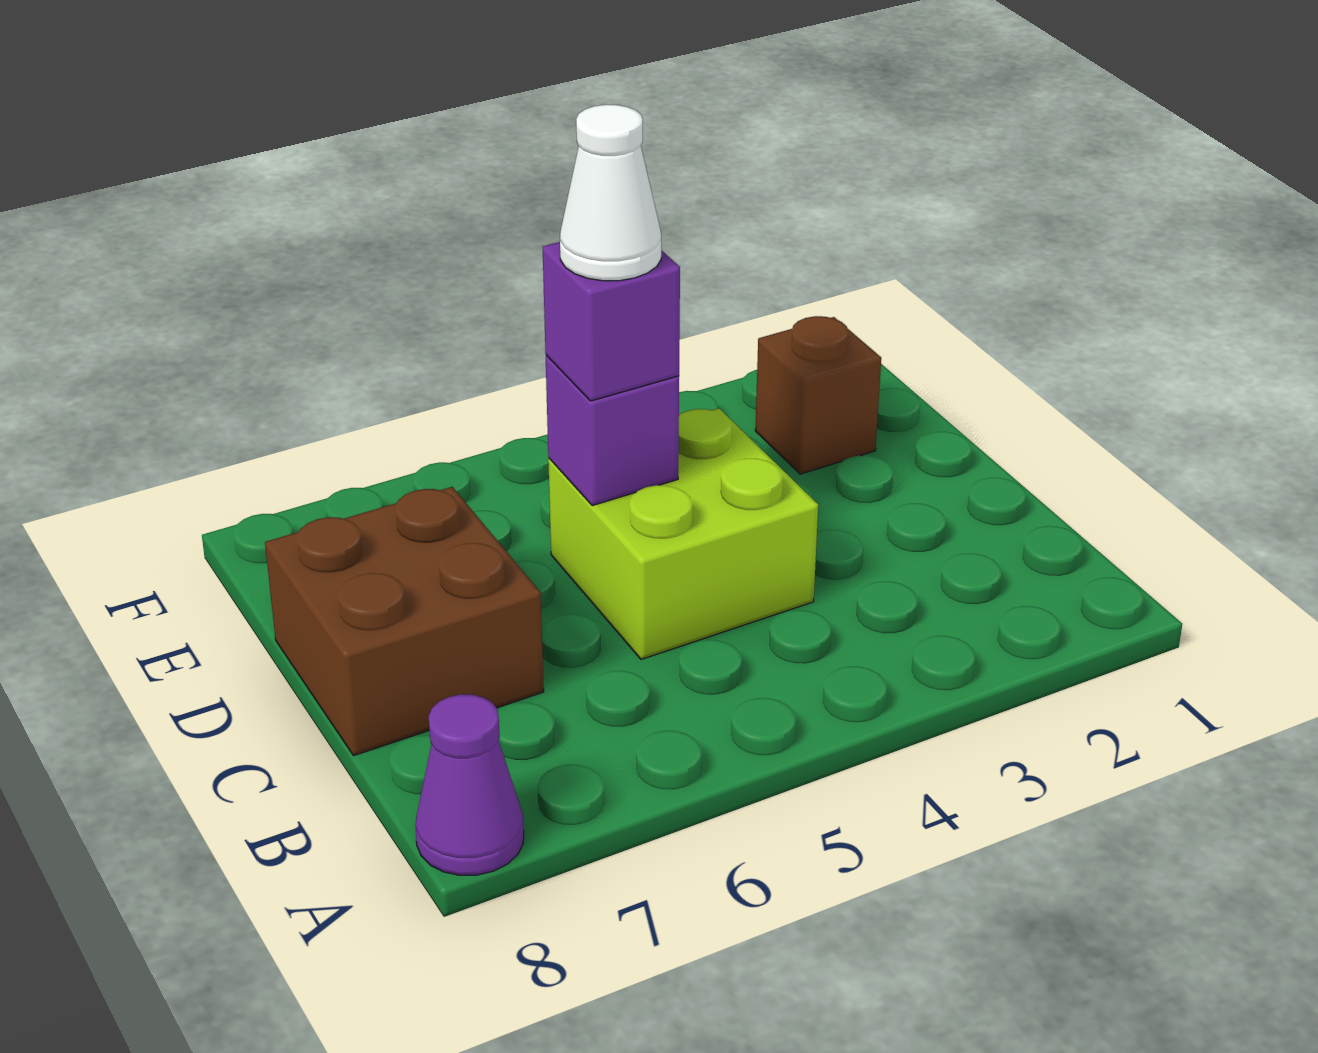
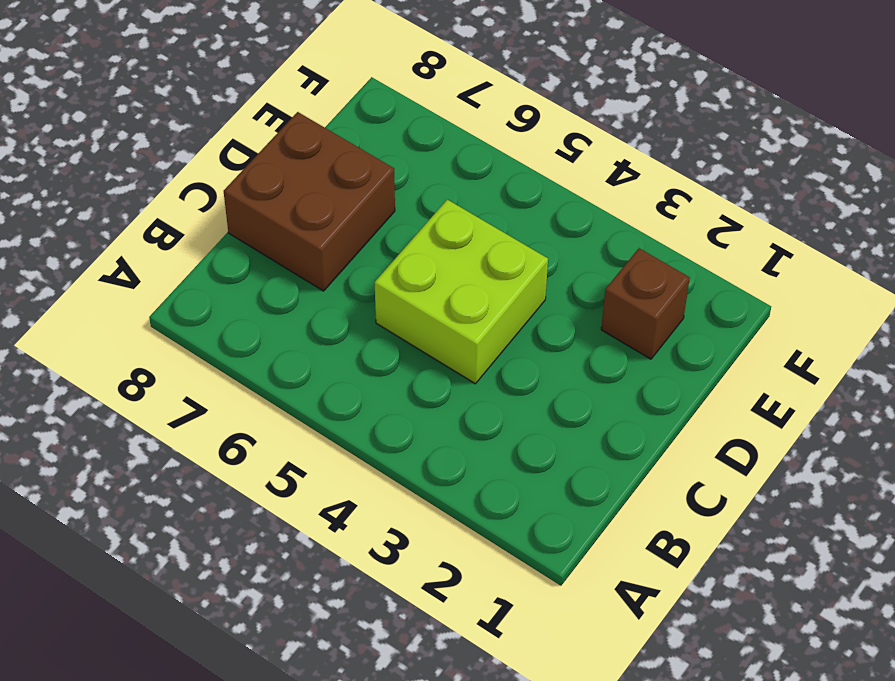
none -> purple cone A8 level 1
none -> purple brick D5 level 2

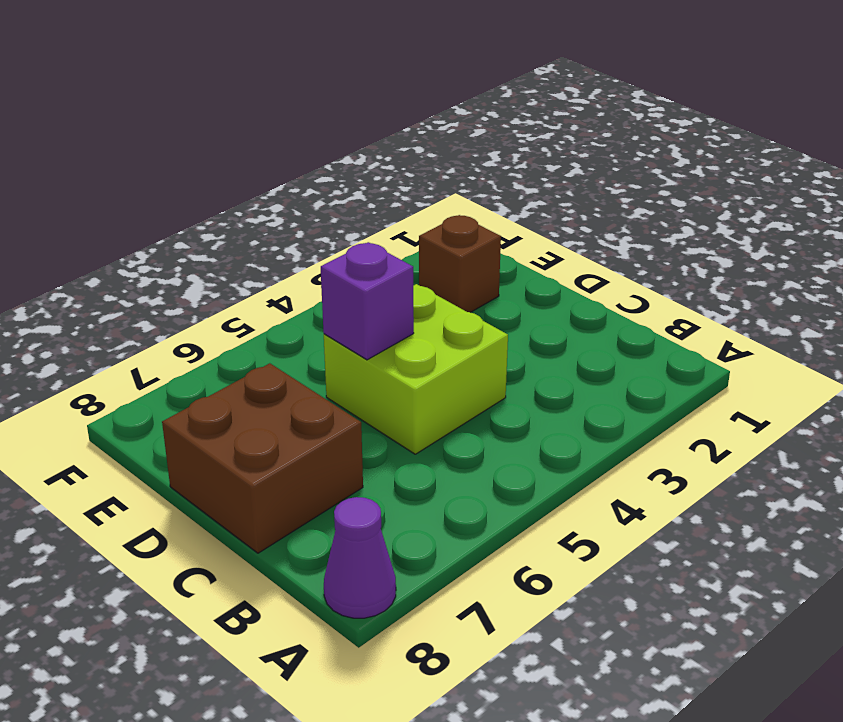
none -> purple brick D5 level 3
none -> white cone D5 level 4

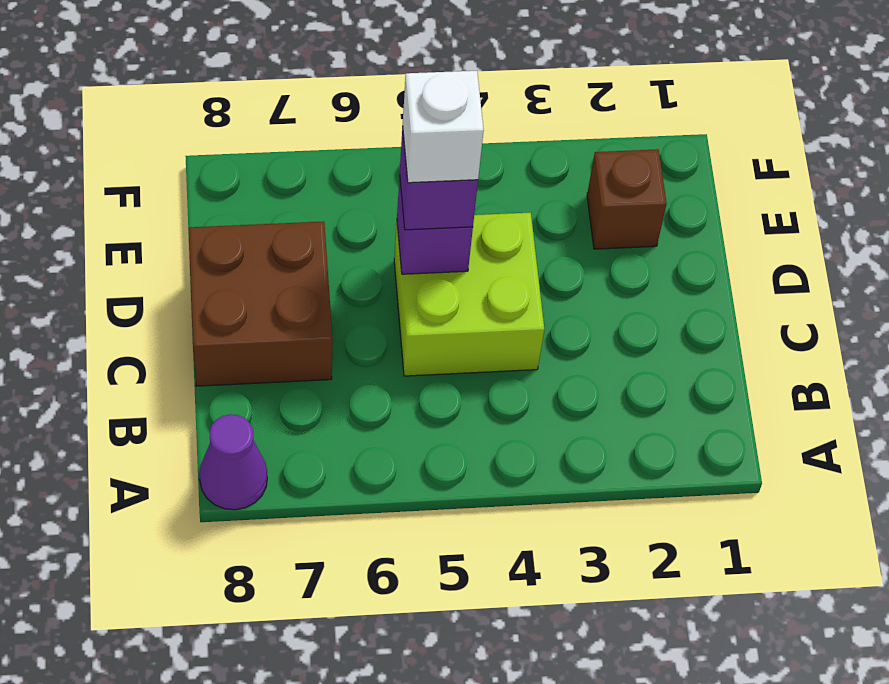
white brick D5 level 4 -> white cone D5 level 4

